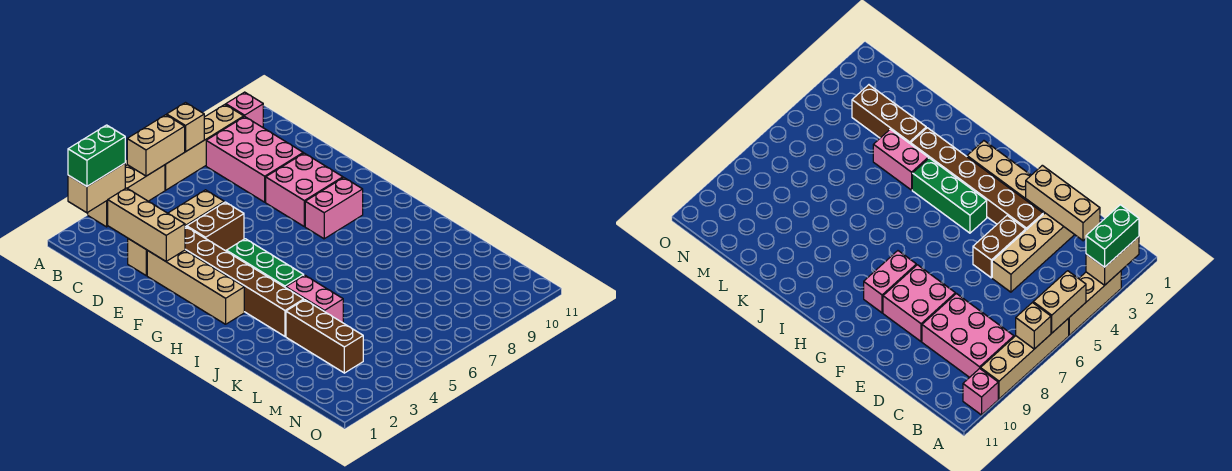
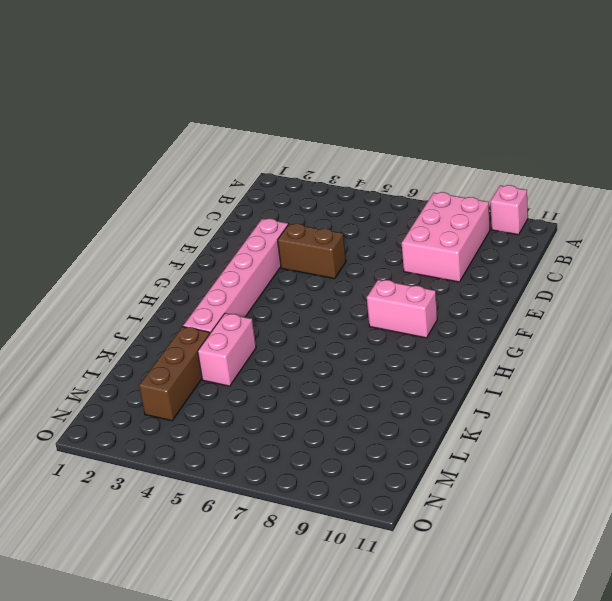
pink brick E3:J3 level 1 -> brown brick E3:J3 level 1
none -> tan brick A3:A5 level 1
none -> tan brick A6:A9 level 1
none -> tan brick D2:D5 level 1

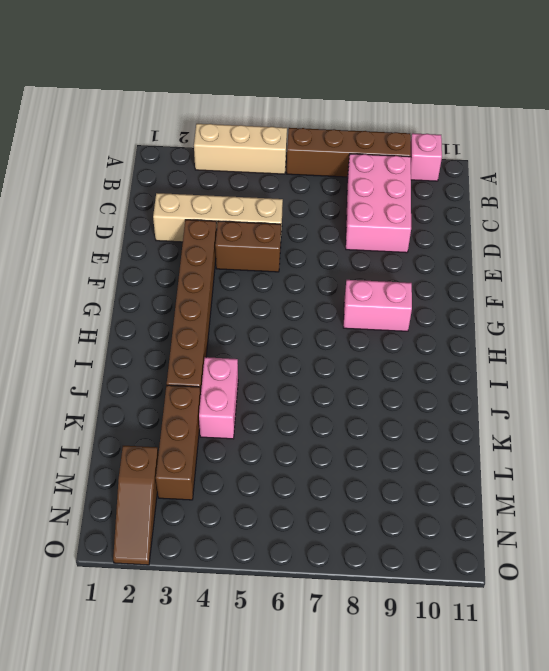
brown brick A6:A9 level 1 -> tan brick A6:A9 level 1
brown slope M2:O2 level 1 top M -> none
none -> tan brick E2:H2 level 1
none -> pink brick E8:F9 level 1
none -> green brick G4:I4 level 1

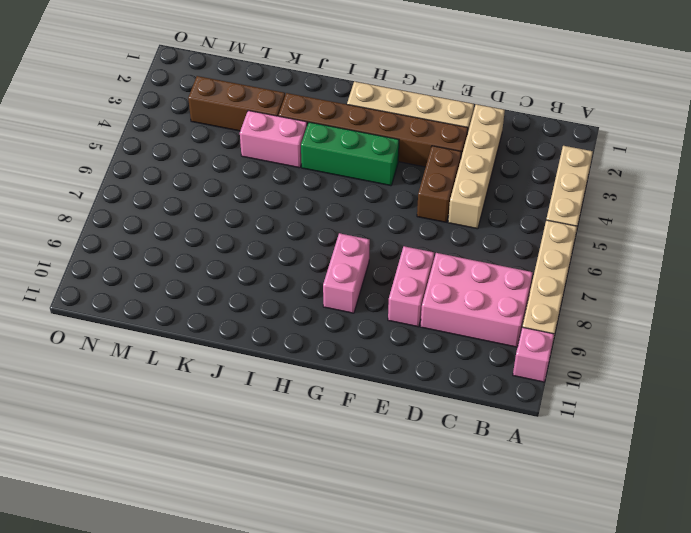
pink brick E8:E9 level 1 -> pink brick E8:F9 level 1
none -> tan brick A2:A3 level 2
none -> tan brick A5:A6 level 2
none -> tan brick A7 level 2

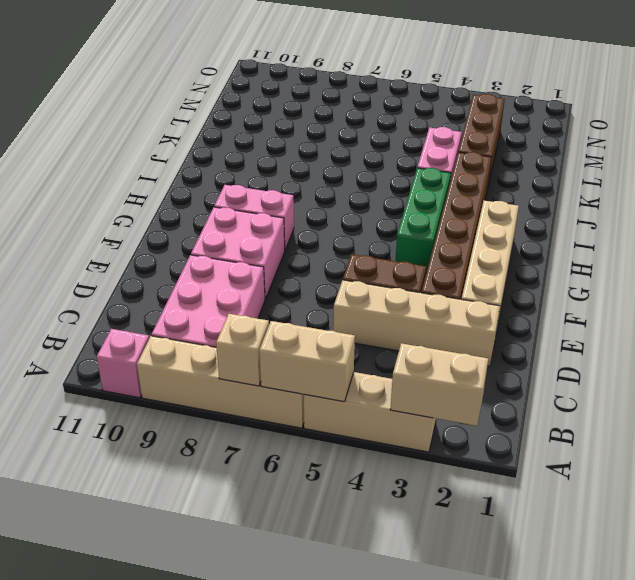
none -> tan brick C2:E2 level 2
none -> green brick A2:A3 level 3

